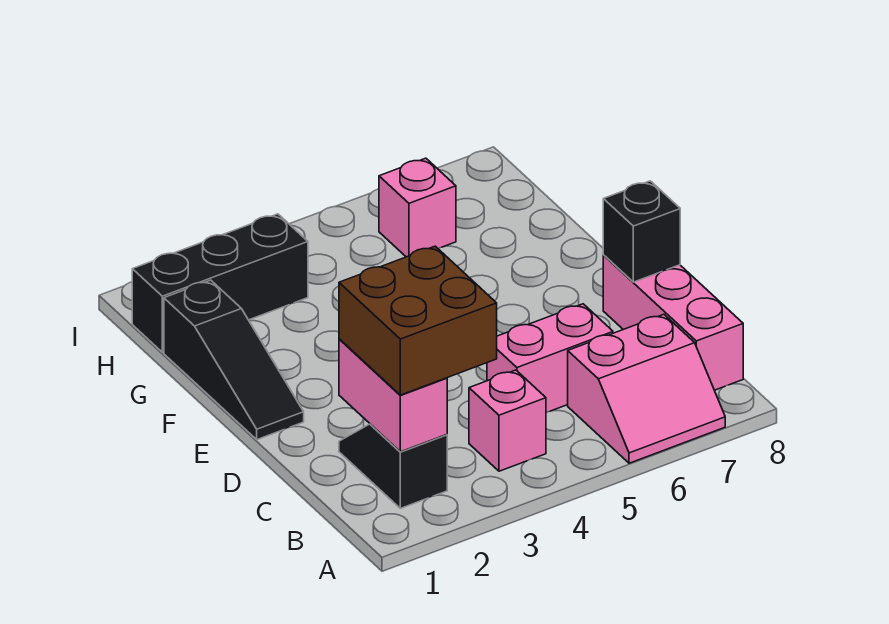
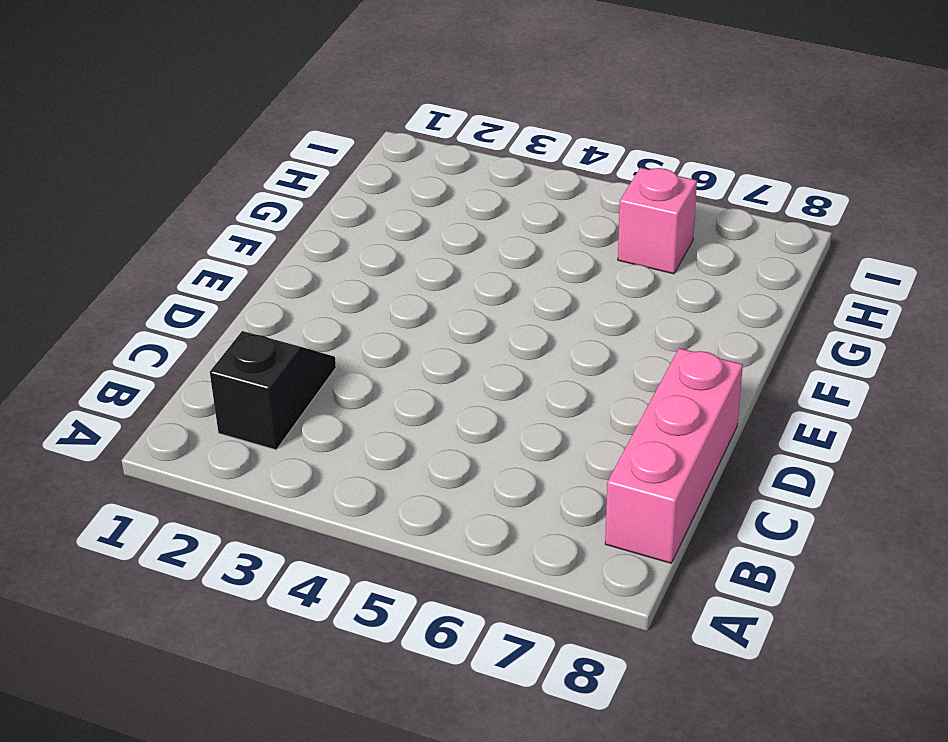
none -> pink slope A6:B7 level 1 top B
none -> pink brick B4 level 1

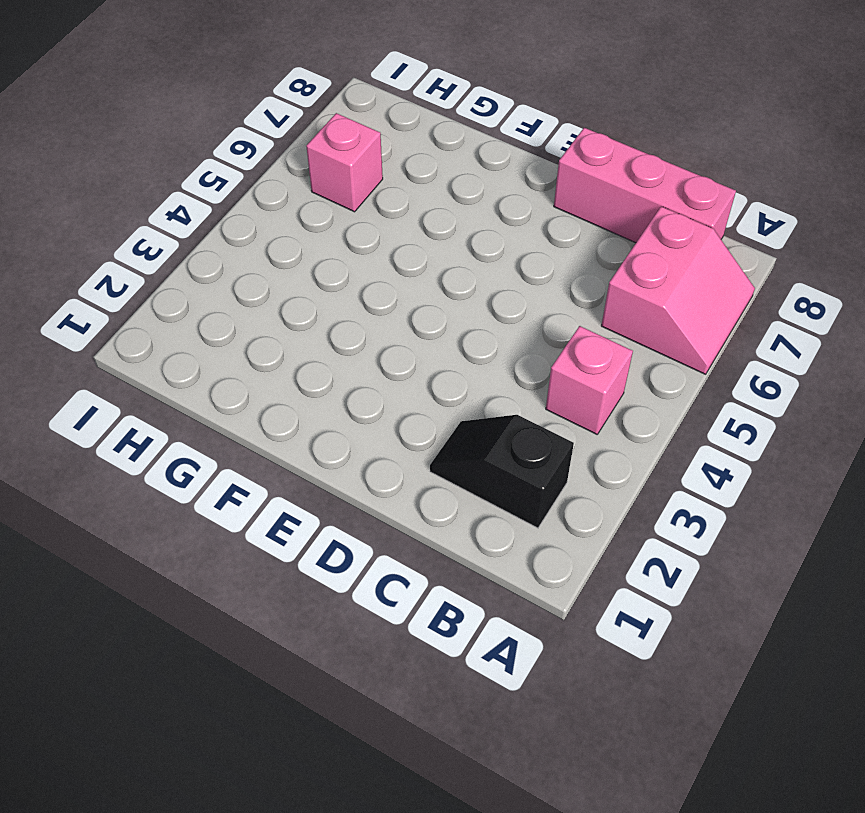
none -> pink brick C5:C6 level 1
none -> black slope E1:G1 level 1 top G

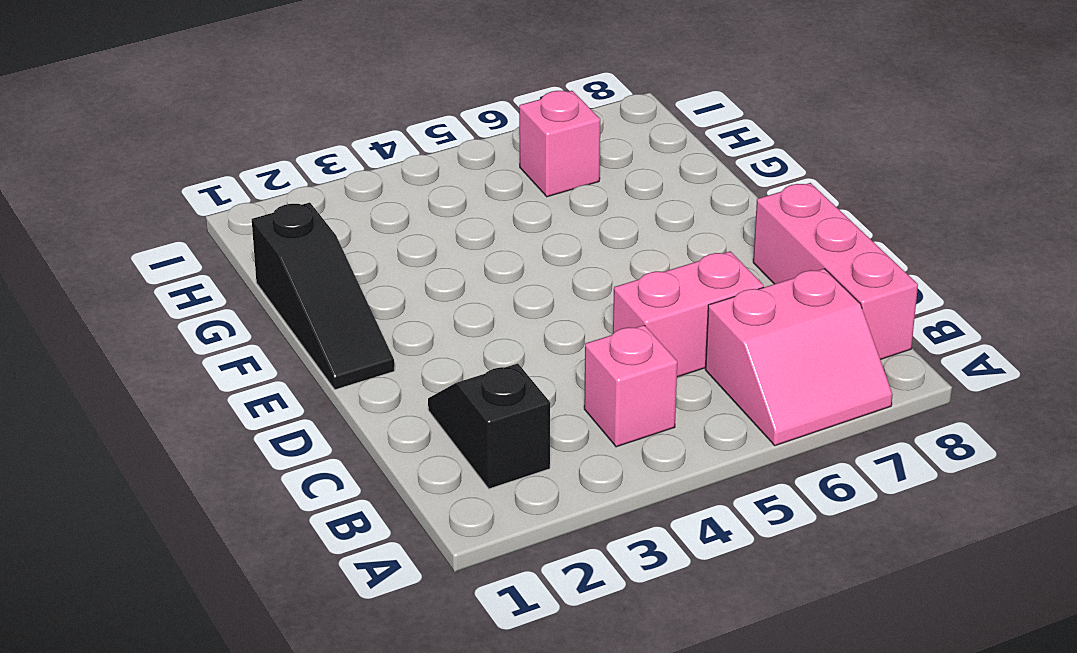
none -> black brick H1:H3 level 1
none -> pink brick B2:C2 level 2

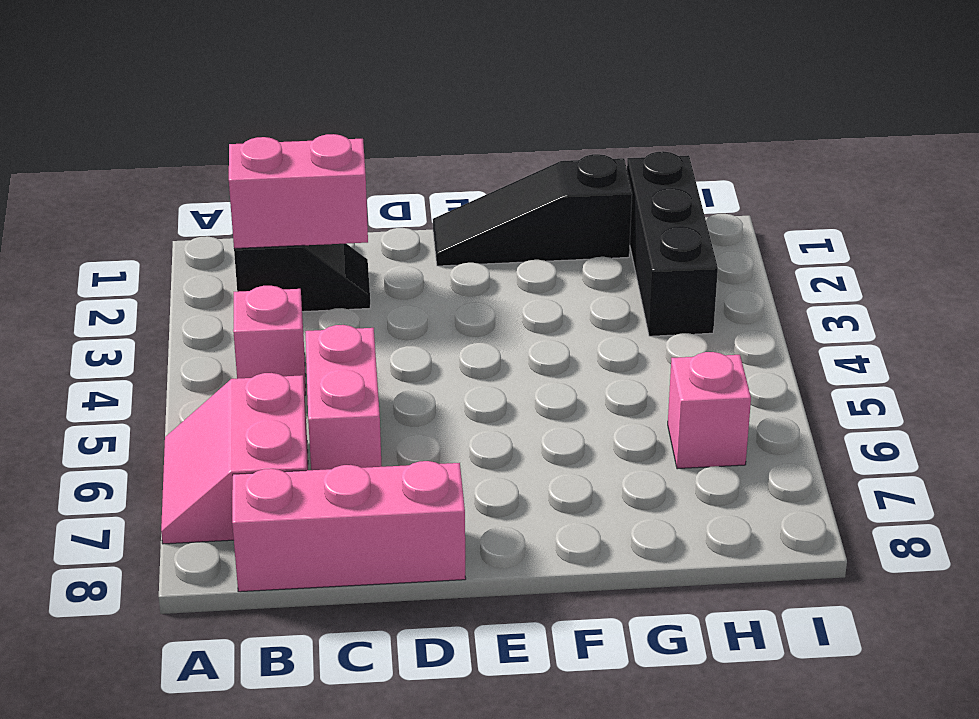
none -> black brick D8 level 2
none -> brown brick B2:C3 level 3

